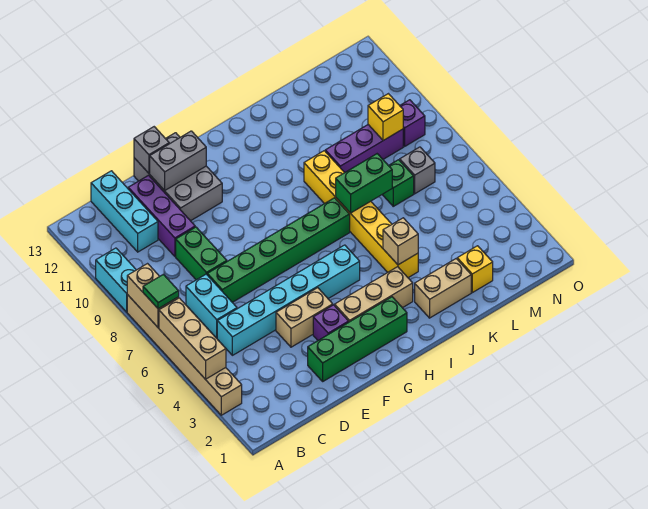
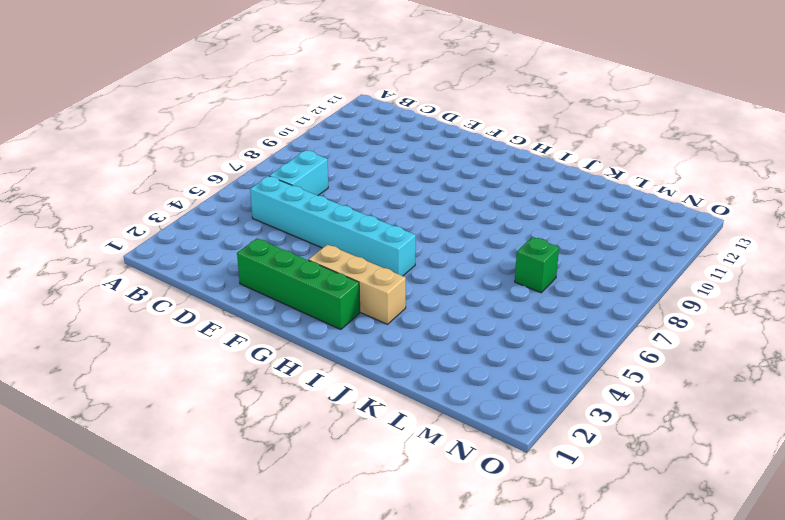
none -> tan brick A3:A8 level 1
none -> cyan brick A9:A10 level 1
none -> cyan brick C11:C13 level 1

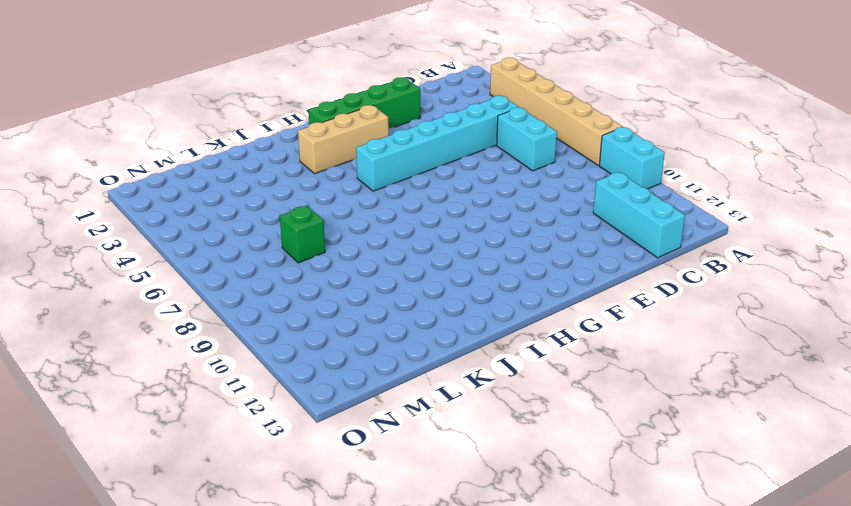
none -> green brick D7:I7 level 1
none -> green brick D8:D9 level 1
none -> purple brick D10:D12 level 1

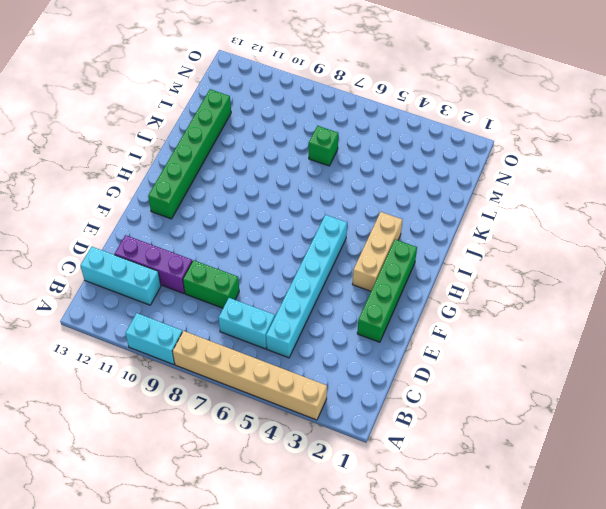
green brick G12:L12 level 1 -> green brick D7:I7 level 1
none -> tan brick E4:F4 level 1
none -> grey brick E11:F13 level 1
none -> purple brick F3 level 1

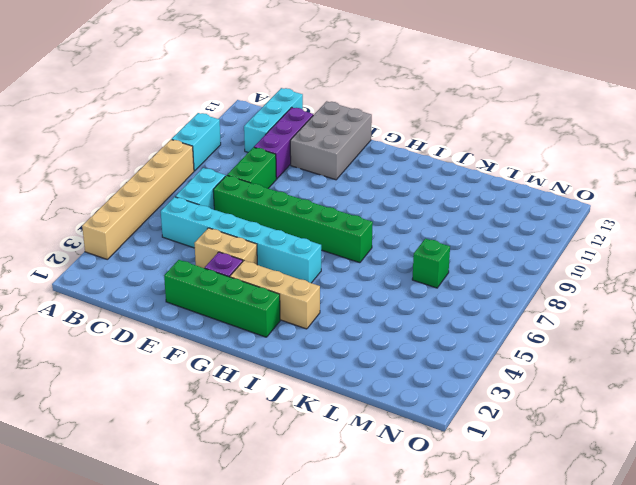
none -> tan brick J2:K2 level 1
none -> yellow brick J4:J9 level 1
none -> purple brick K9:M9 level 1

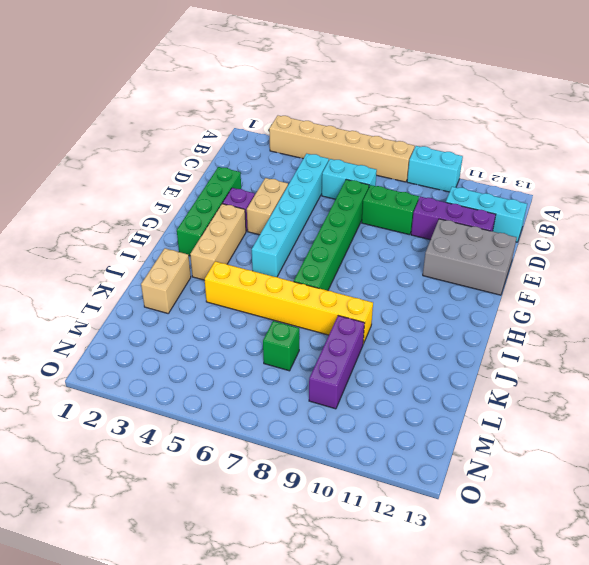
none -> yellow brick L2 level 1
none -> grey brick M7 level 1
none -> purple brick N9 level 1

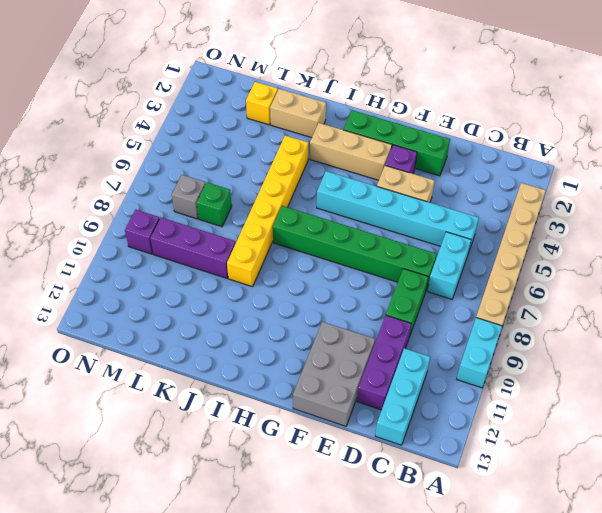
none -> tan brick A4:A6 level 2
none -> tan brick A7:A8 level 2
none -> grey brick E12:F12 level 2

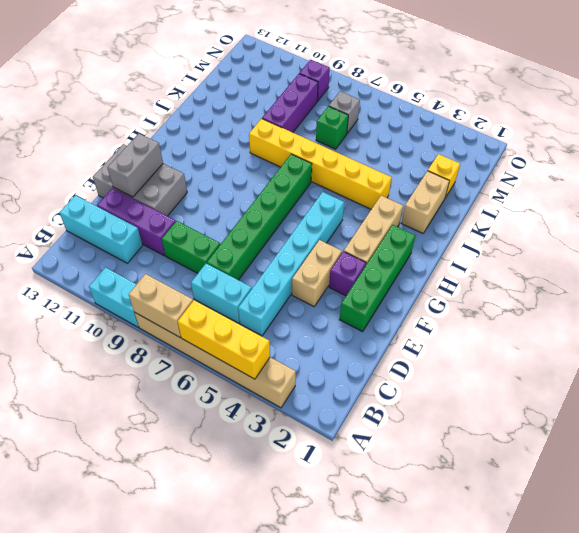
yellow brick A4:A6 level 2 -> tan brick A4:A6 level 2
none -> grey brick E13 level 2
none -> tan brick J4 level 2
none -> green brick J7:K7 level 2

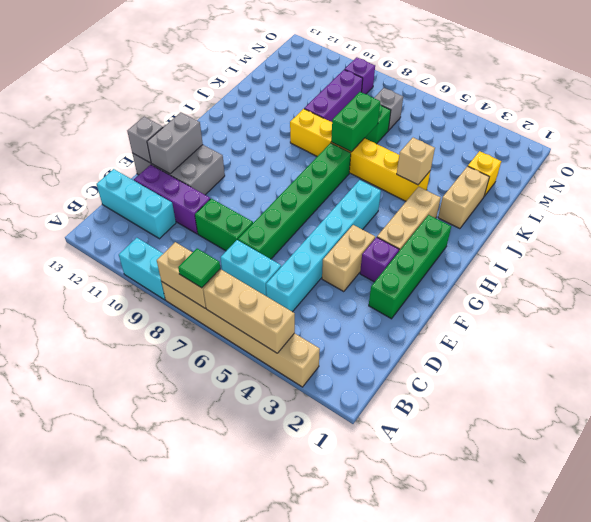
none -> yellow brick M9 level 2

